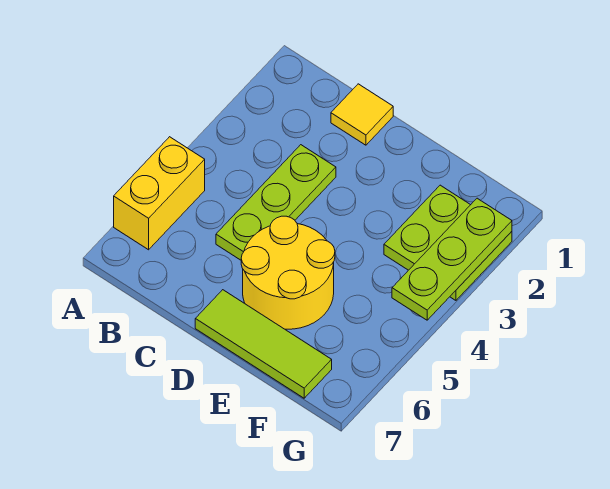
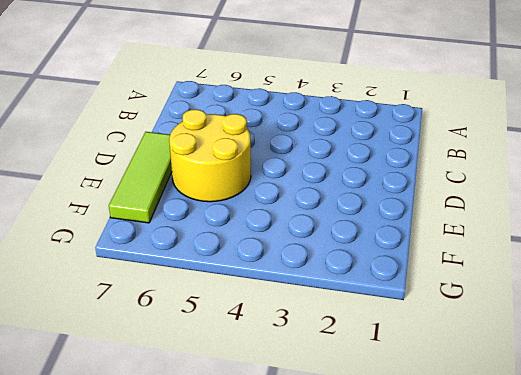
none -> yellow brick A5:A6 level 1
none -> yellow tile C1 level 1

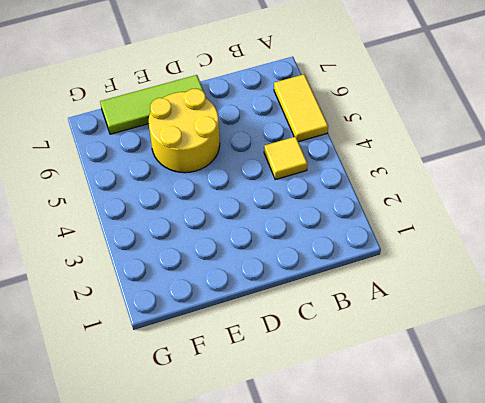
yellow tile A5:A6 level 1 -> yellow brick A5:A6 level 1
yellow tile B4 level 1 -> yellow tile C1 level 1
none -> lime plate C3:C5 level 1
none -> lime plate F2:G3 level 1

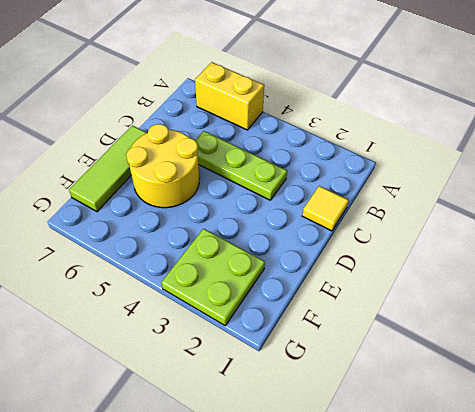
none -> lime plate G2:G4 level 2

